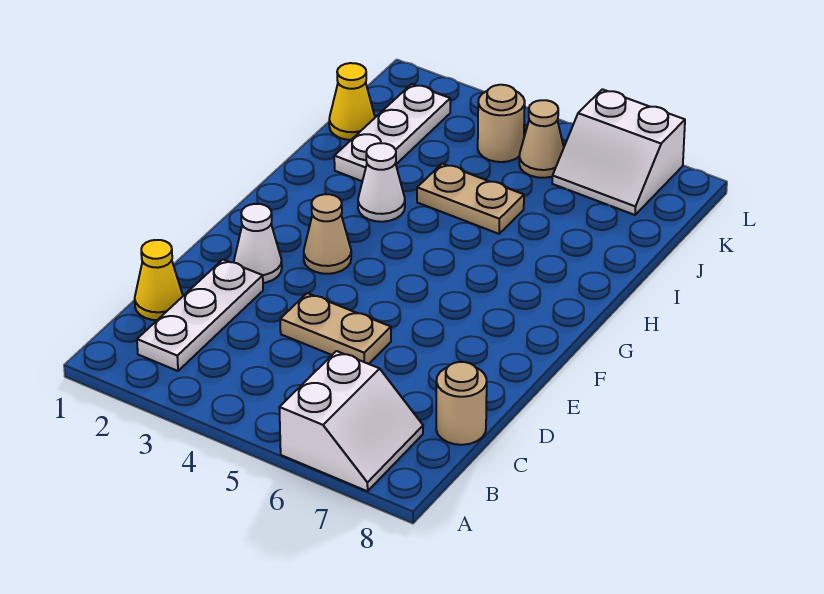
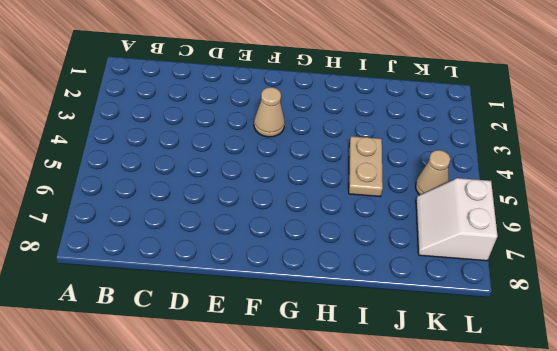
none -> white slope A6:B7 level 1 top 6
none -> white plate B2:D2 level 1
none -> yellow cone C1 level 1

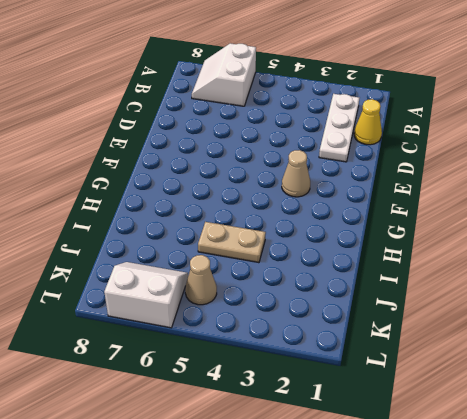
none -> tan round brick C8 level 1
none -> tan plate D4:D5 level 1
none -> white cone E2 level 1

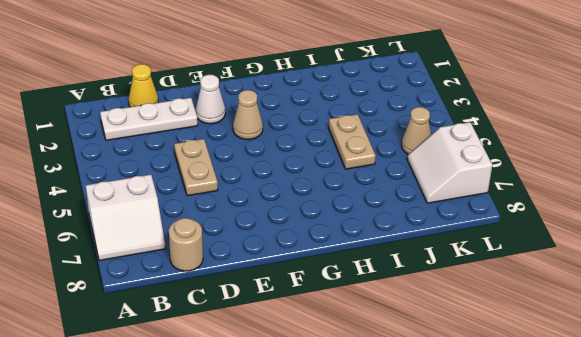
none -> white cone H3 level 1
none -> white plate I2:K2 level 1
none -> yellow cone J1 level 1

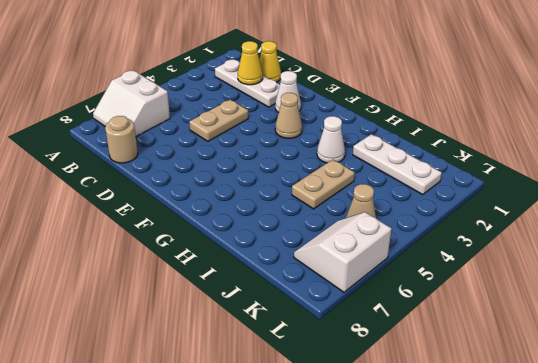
yellow cone C2 level 2 -> yellow cone J1 level 1
none -> tan round brick K4 level 1

